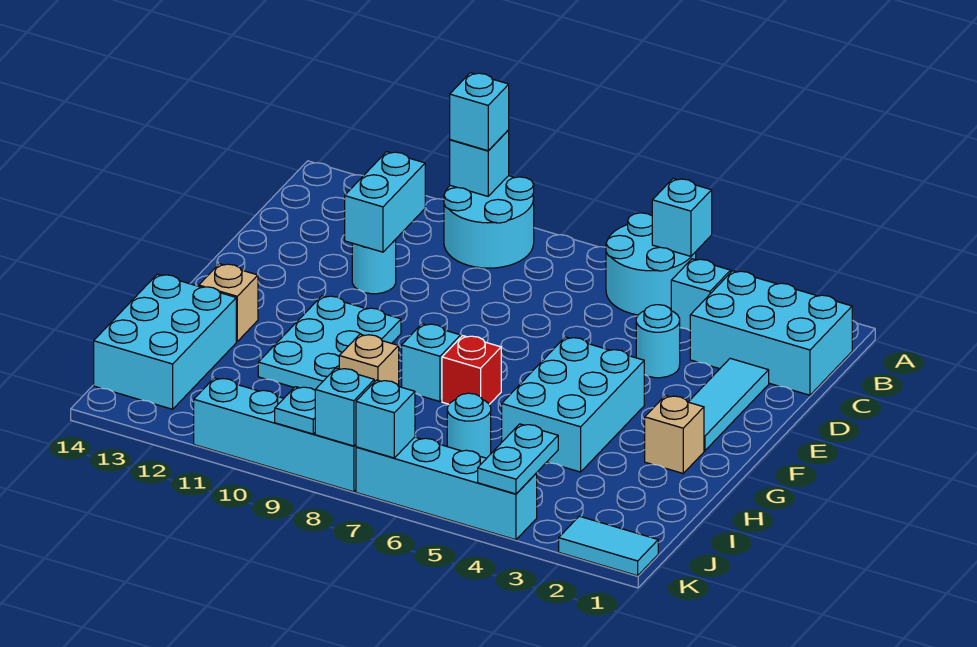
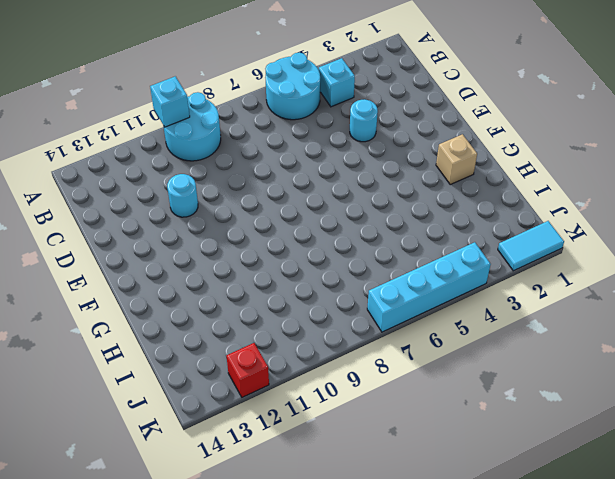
red brick K12 level 1 -> red brick G7 level 1
none -> cyan brick B1:C3 level 1
none -> cyan tile D2:F2 level 1
none -> cyan brick F4:H5 level 1

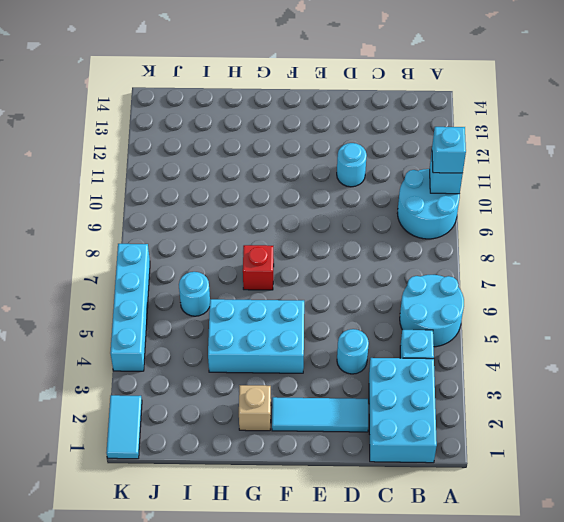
none -> cyan plate F10:H11 level 1
none -> cyan brick G8 level 1
none -> tan brick G13 level 1

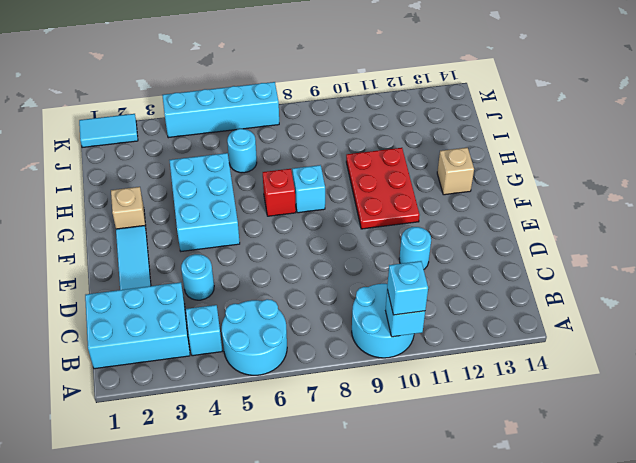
red plate F10:H11 level 1 -> cyan plate F10:H11 level 1
none -> tan brick H9 level 1
none -> cyan brick H13:J14 level 1
none -> cyan brick K8:K11 level 1

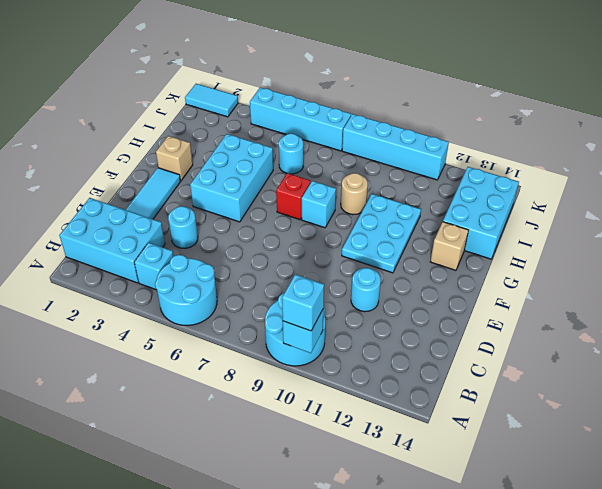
tan round brick H9 level 1 -> tan brick H9 level 1
none -> cyan brick A5 level 2
none -> cyan brick C11:D11 level 2
none -> cyan plate J4:K4 level 2

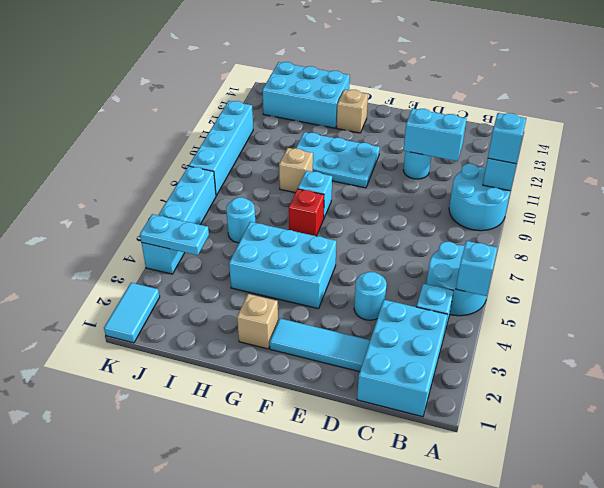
none -> cyan brick K7 level 2
none -> cyan brick K8 level 2
none -> cyan plate K9 level 2

